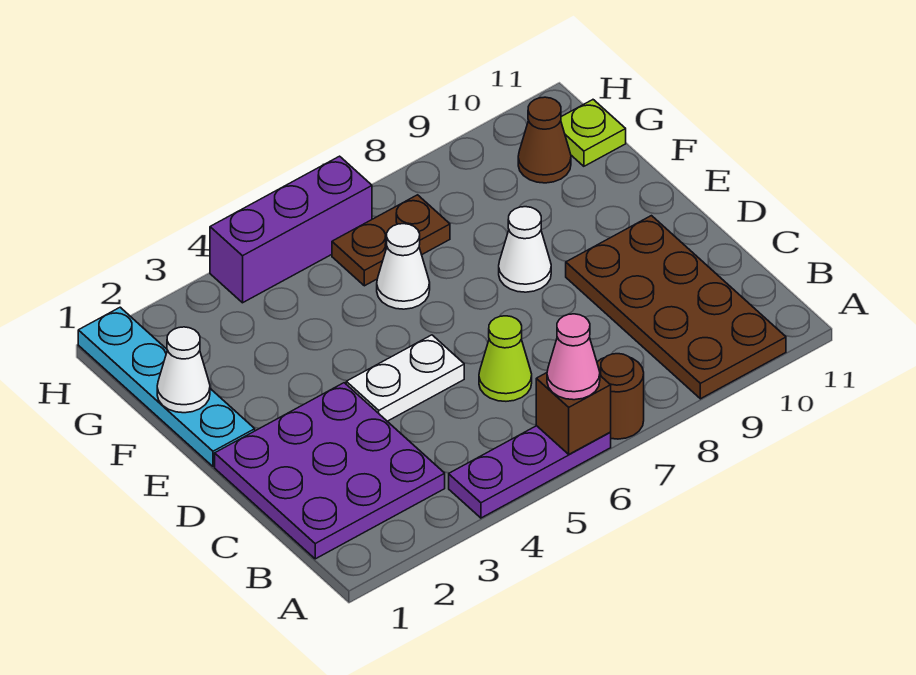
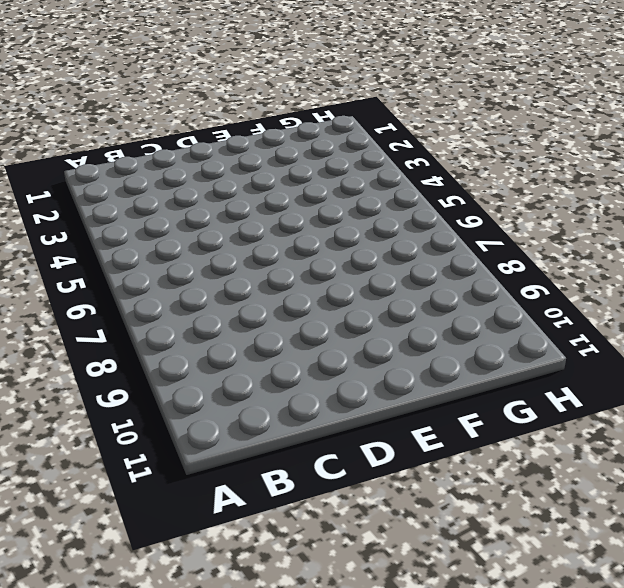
none -> purple plate A4:A6 level 1
none -> brown round brick A7 level 1
none -> brown plate A9:D10 level 1

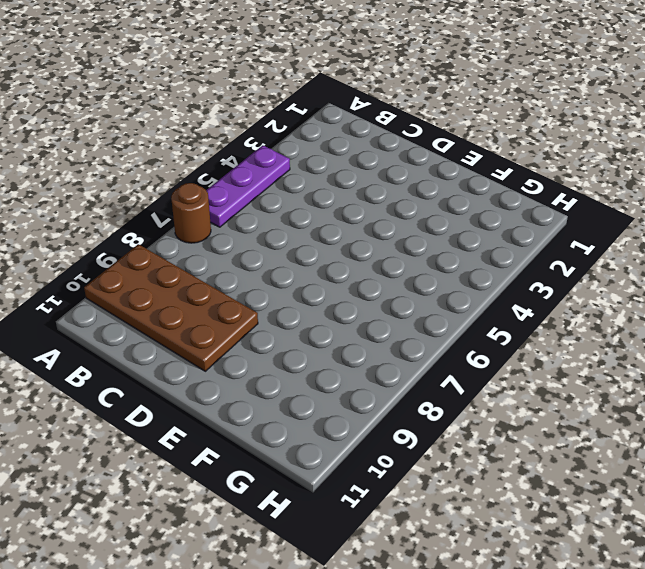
none -> purple plate B1:D3 level 1
none -> lime cone C6 level 1
none -> white plate D4:D5 level 1

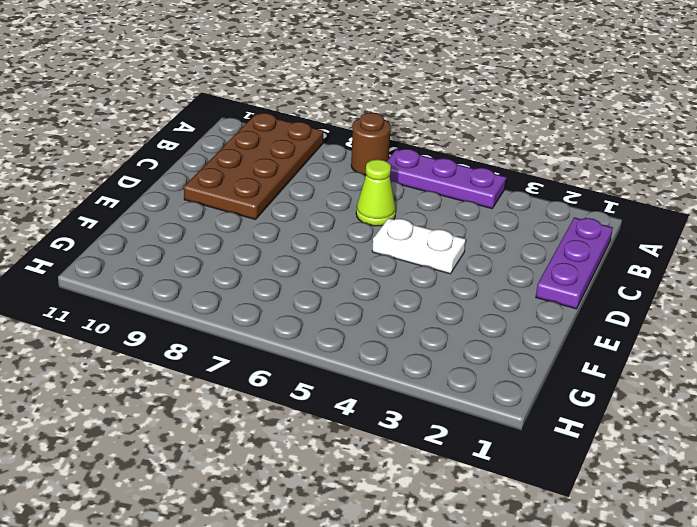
purple plate B1:D1 level 1 -> purple plate B1:D3 level 1
none -> cyan plate E1:H1 level 1
none -> white cone E8 level 1
none -> white cone F6 level 1

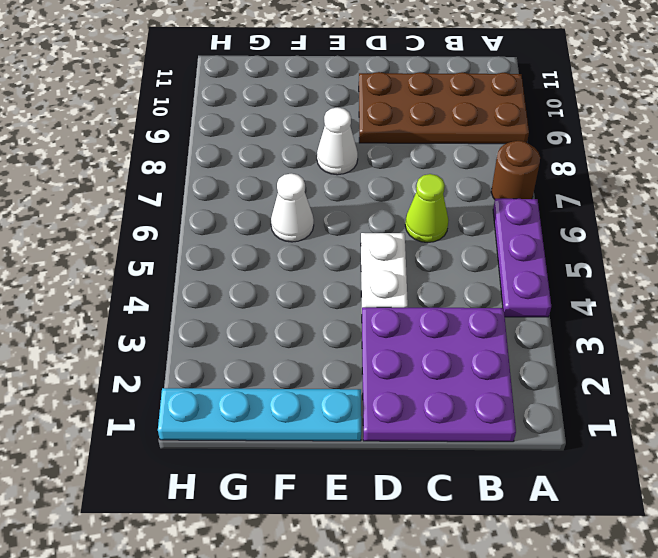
none -> brown plate G6:G7 level 1
none -> brown cone G10 level 1
none -> lime plate G11 level 1

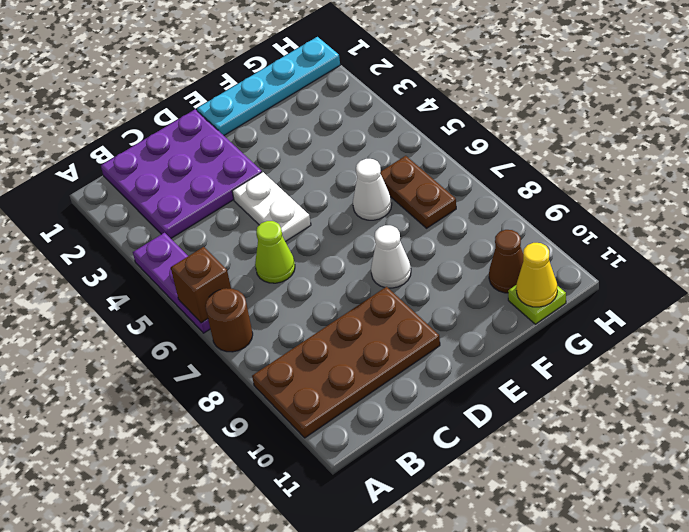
yellow cone G11 level 2 -> none
none -> purple brick H4:H6 level 1
none -> white cone F1 level 2
none -> pink cone A6 level 3

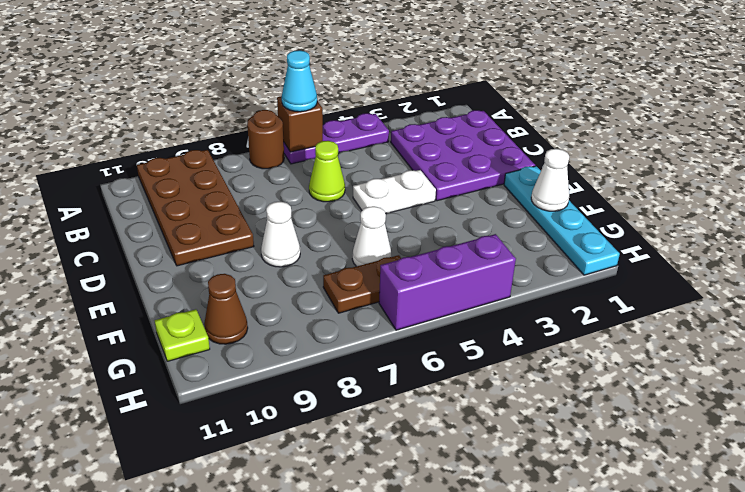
cyan cone A6 level 3 -> pink cone A6 level 3

